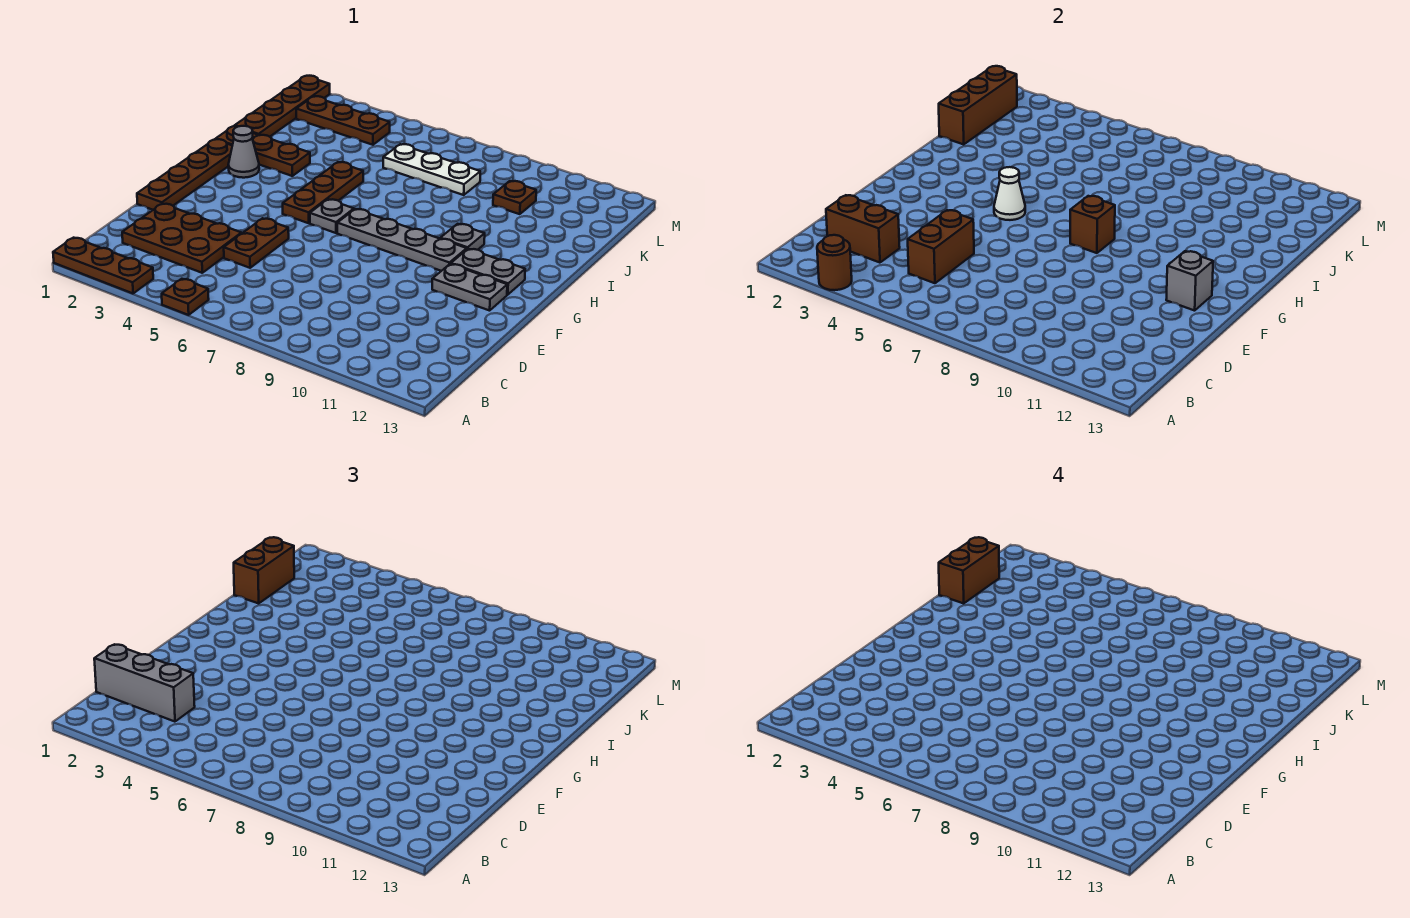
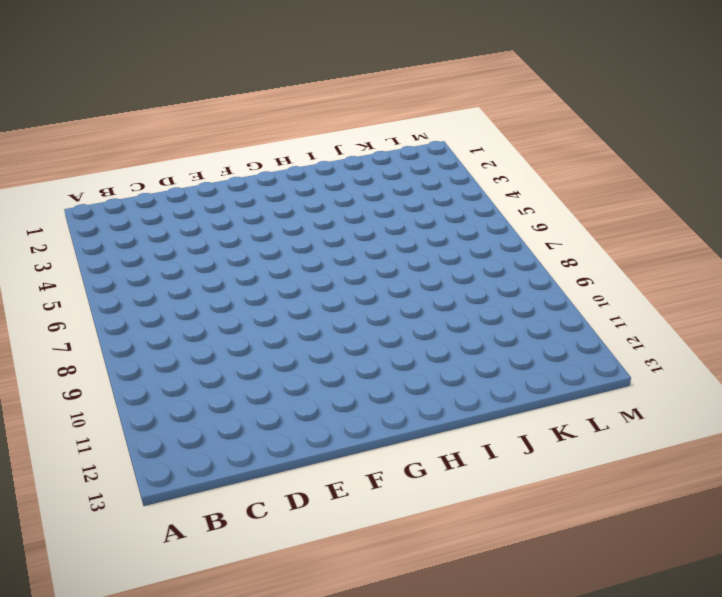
none -> brown plate A1:A3 level 1
none -> brown plate A5 level 1
none -> brown plate C2:D4 level 1

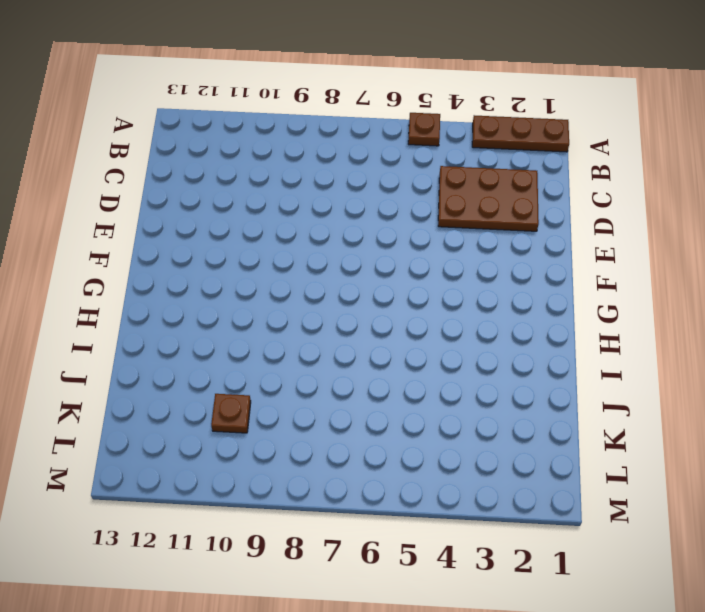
none -> brown plate D5:E5 level 1
none -> brown plate E1:H1 level 1
none -> grey plate F11:F12 level 1

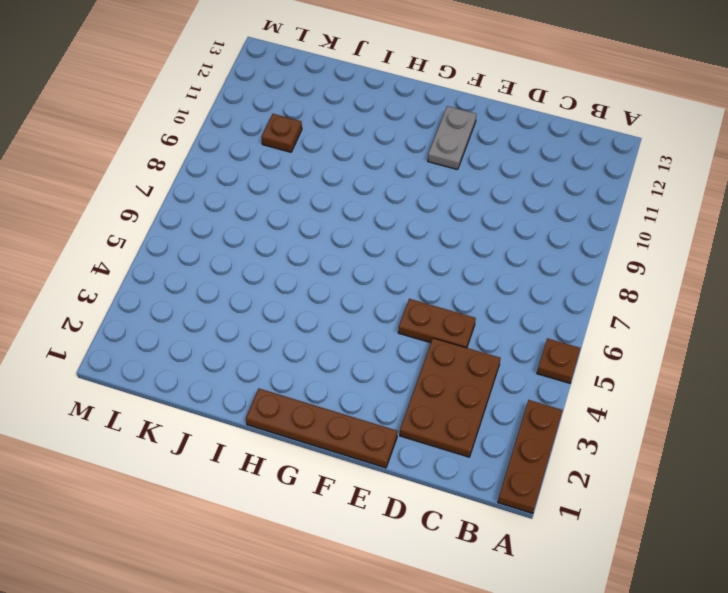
none -> brown plate G5:I5 level 1
none -> grey plate G6 level 1
none -> grey plate G7:G10 level 1

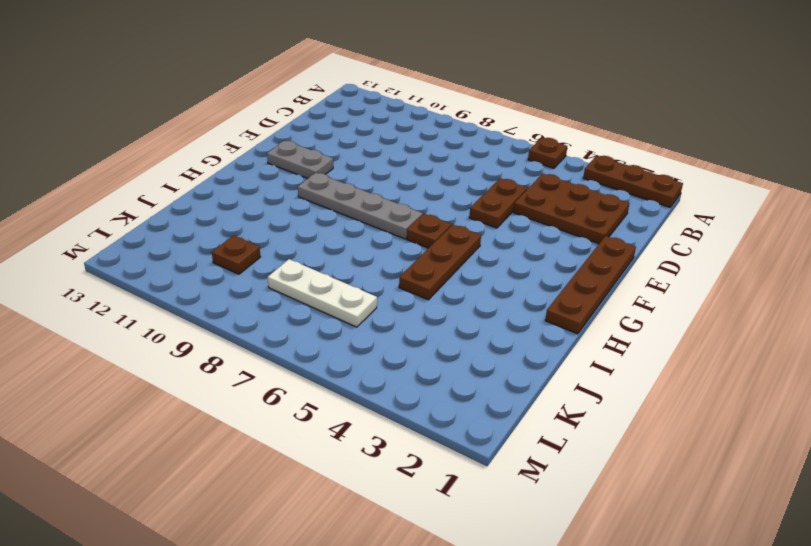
brown plate G6 level 1 -> grey plate G6 level 1
none -> grey plate G11:G12 level 1
none -> grey cone H2 level 1
none -> grey plate H10 level 1

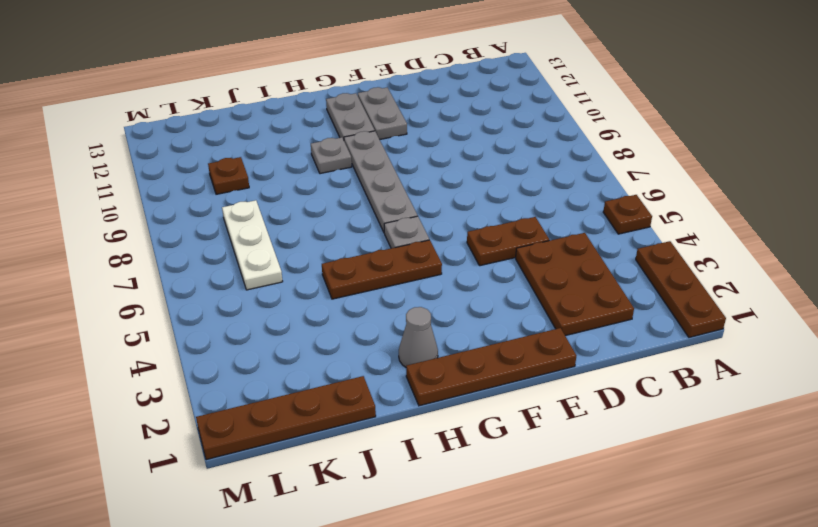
none -> brown plate I1:I3 level 1
none -> brown plate L2:L4 level 1
none -> brown round brick A3 level 2

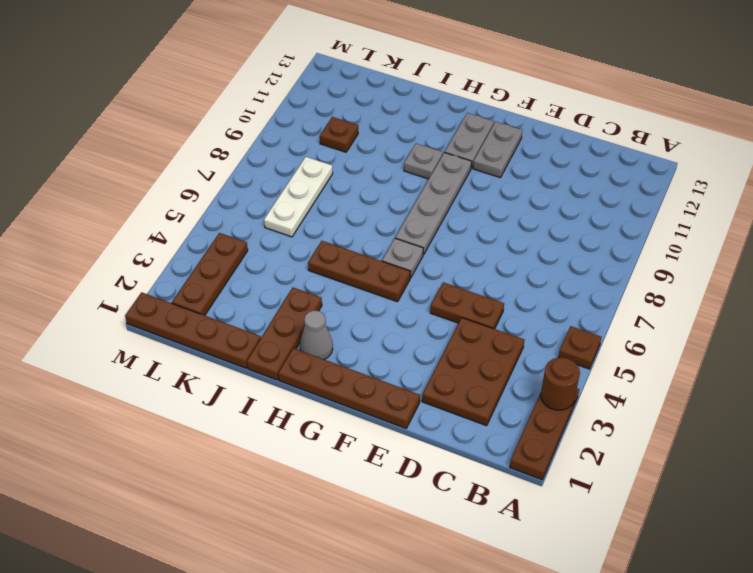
none -> brown brick C2:C3 level 2
none -> brown brick C5:D5 level 2
none -> grey brick F12 level 2

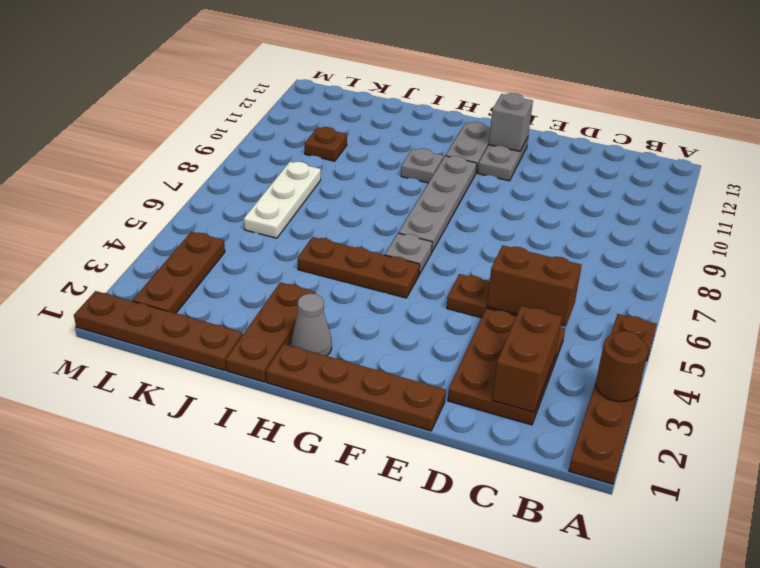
none -> white cone G5 level 2
none -> brown brick G8 level 2
none -> brown brick J1:L1 level 2

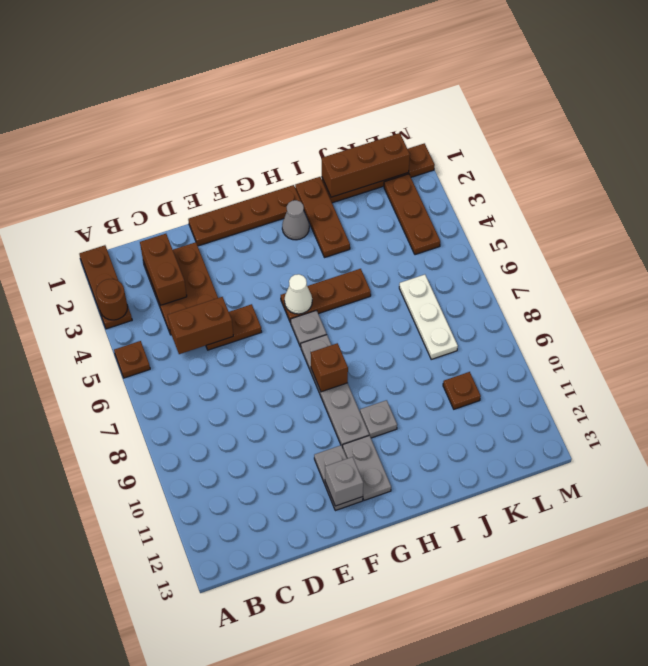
none -> grey brick C1:C3 level 3
none -> brown brick J1:K1 level 3
none -> brown brick J1:K1 level 4

